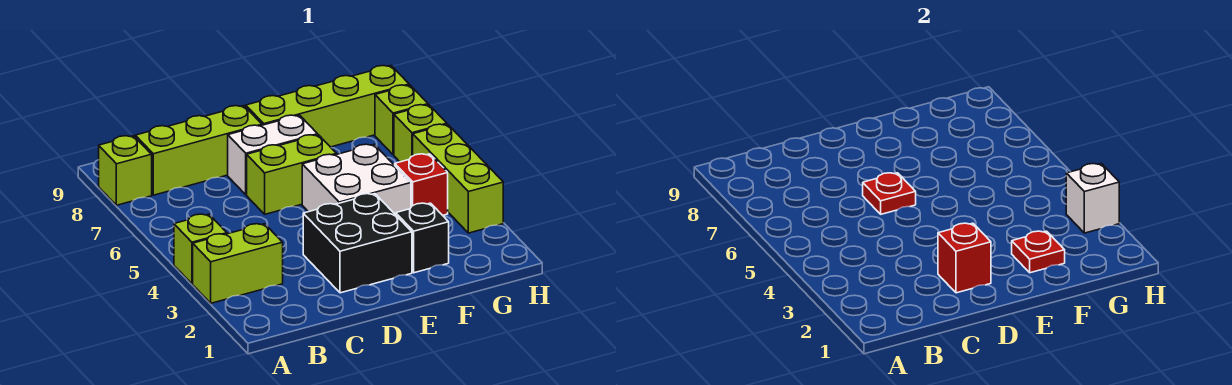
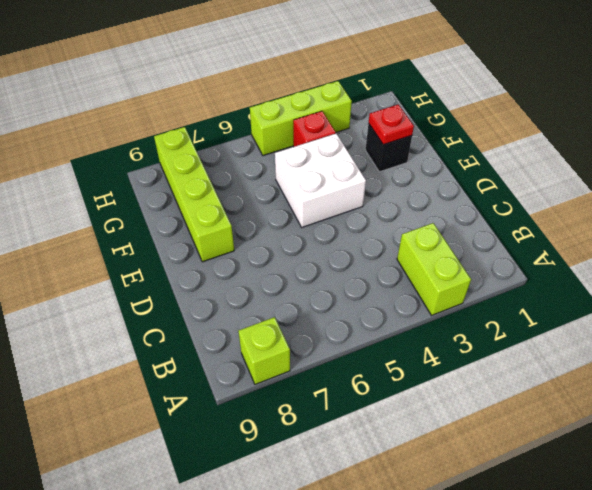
none -> lime brick A4 level 1
none -> lime brick B8:D8 level 1
none -> black brick D2:E3 level 1

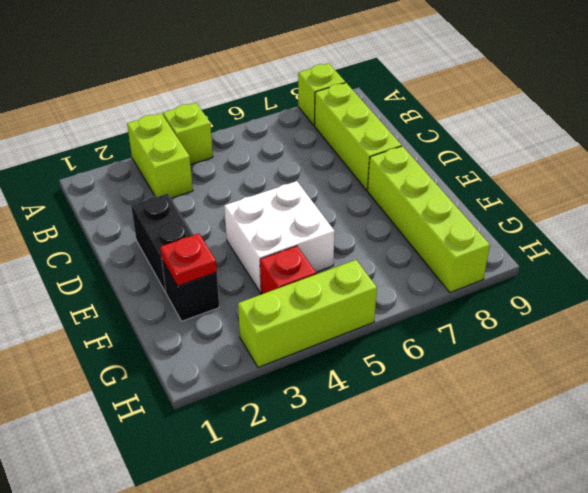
black brick D2:E2 level 1 -> black brick D2:E3 level 1
none -> lime brick D6:E6 level 1
none -> white brick D7:E7 level 1
none -> lime brick H6 level 1

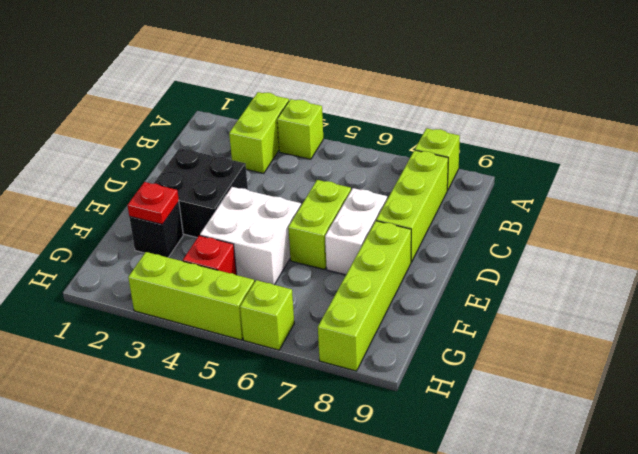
none -> lime brick H7 level 1
none -> red brick D2 level 2
none -> red plate D6 level 2

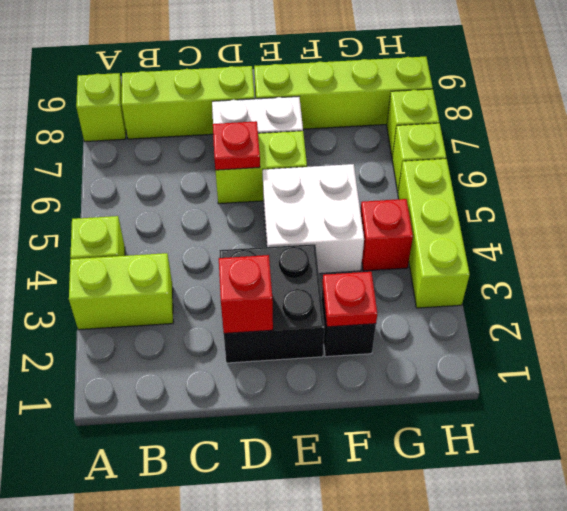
none -> white brick H3 level 2

